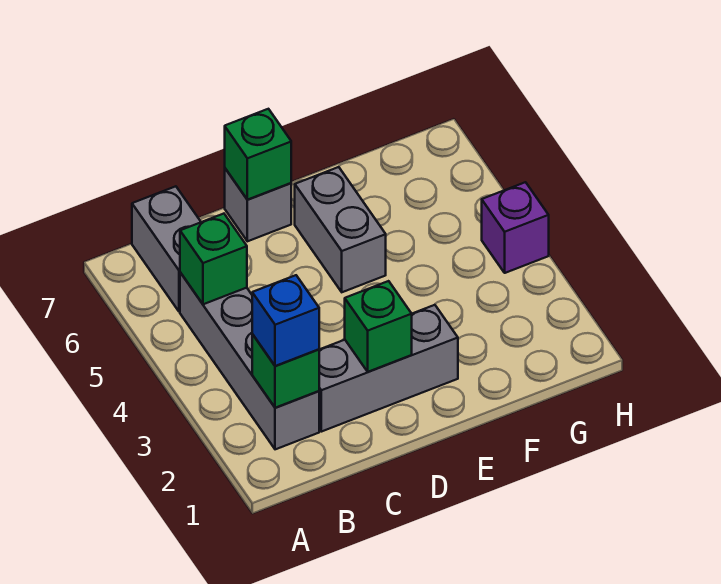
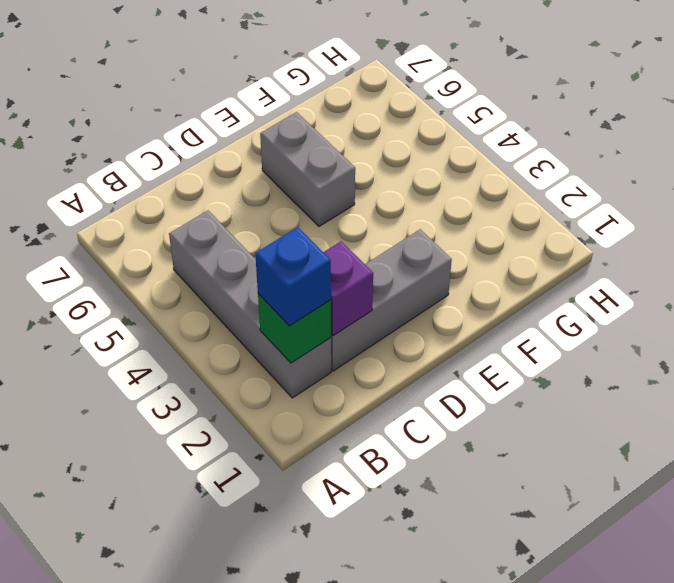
purple brick C2 level 2 -> purple brick H4 level 1
none -> grey brick B6:B7 level 1
none -> grey brick D7 level 1

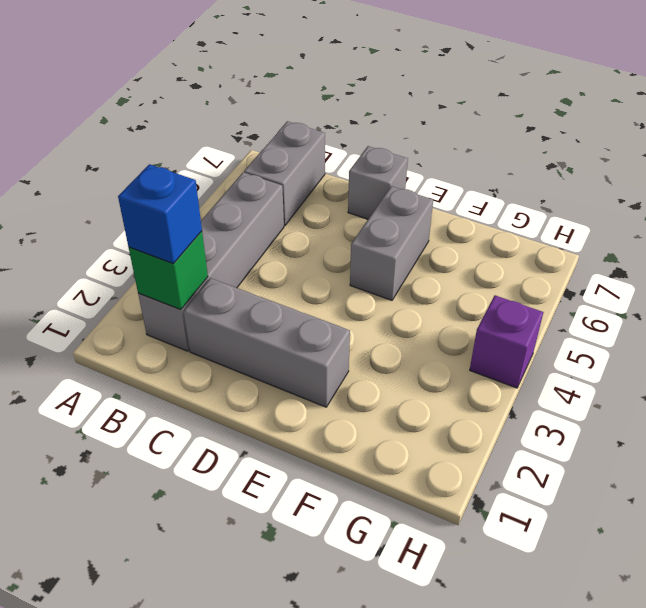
none -> green brick B5 level 2
none -> green brick D2 level 2

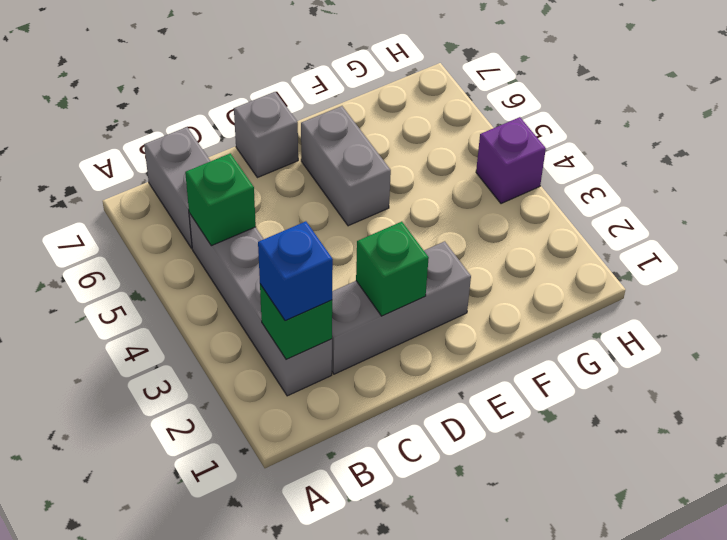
none -> green brick D7 level 2

